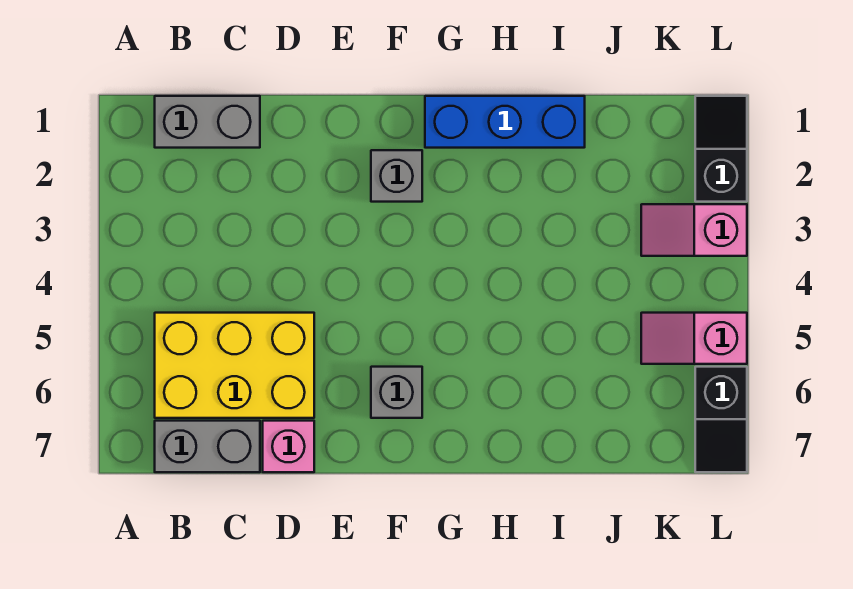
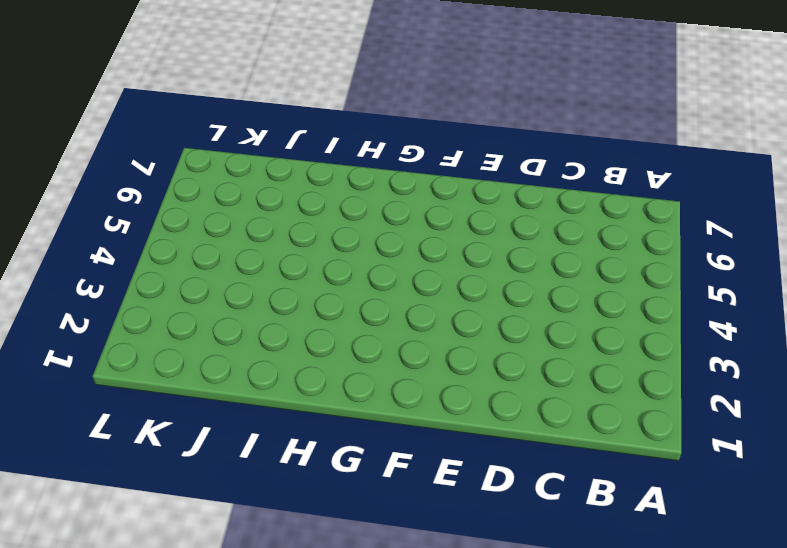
none -> grey brick B1:C1 level 1
none -> yellow brick B5:D6 level 1

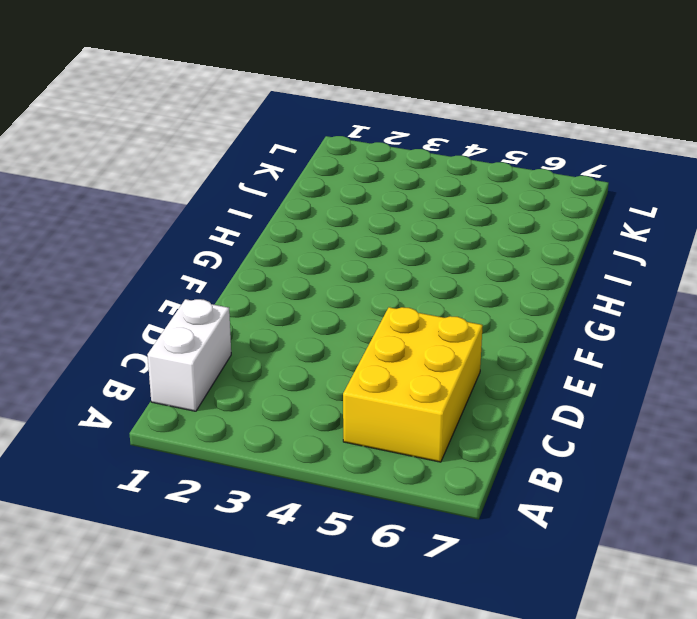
white brick B1:C1 level 1 -> grey brick B1:C1 level 1
none -> grey brick B7:C7 level 1
none -> pink brick D7 level 1

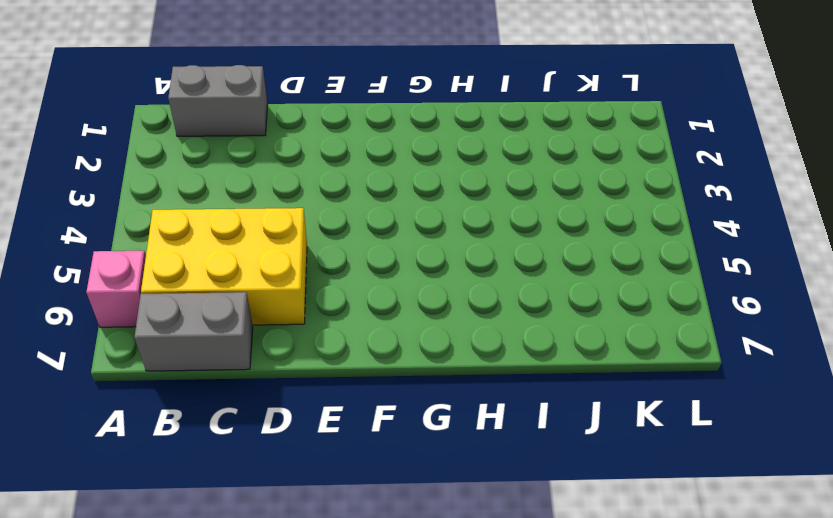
pink brick A6 level 1 -> pink brick D7 level 1
none -> grey brick F2 level 1
none -> grey brick F6 level 1

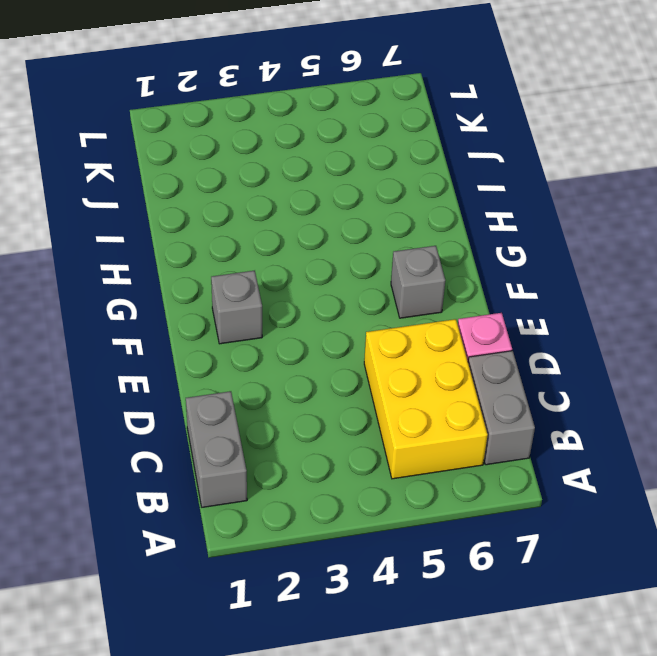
none -> blue brick G1:I1 level 1
none -> pink slope K3:L3 level 1 top L

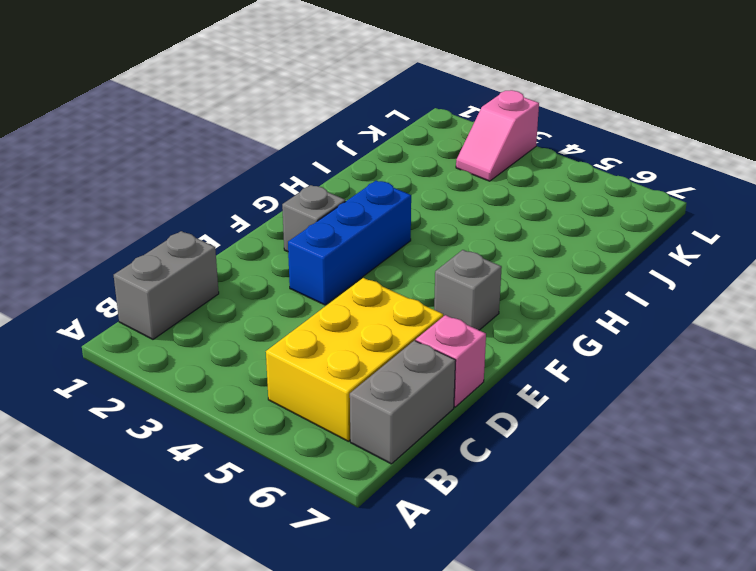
blue brick E3:G3 level 1 -> blue brick G1:I1 level 1
none -> pink slope K5:L5 level 1 top L
none -> black slope L1:L2 level 1 top 2

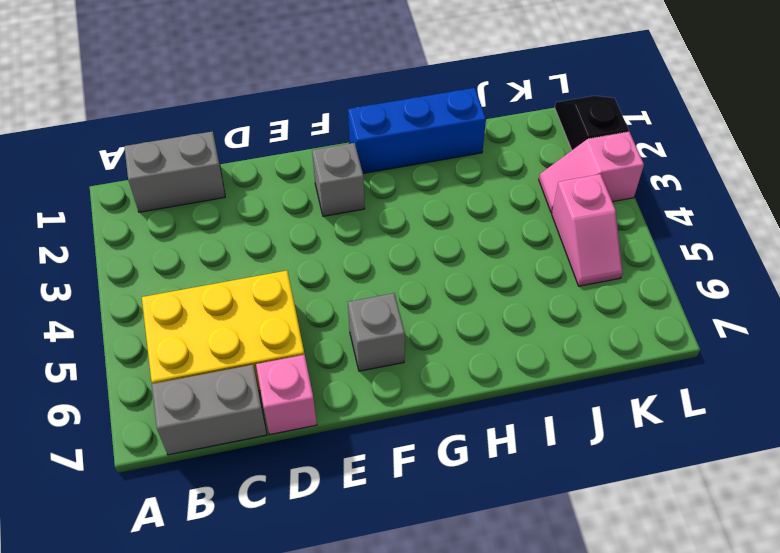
pink slope K4:K5 level 1 top 4 -> pink slope K5:L5 level 1 top L
none -> black slope L6:L7 level 1 top 6

